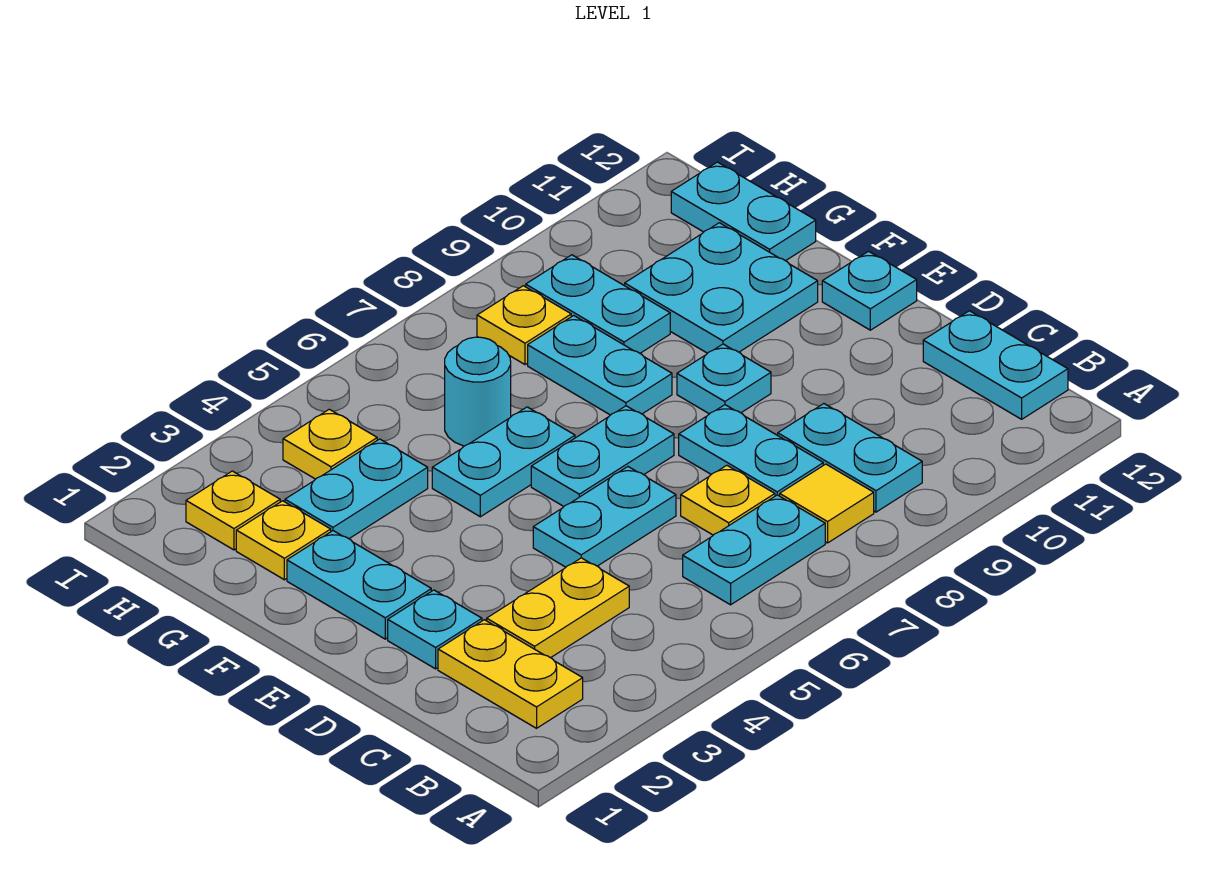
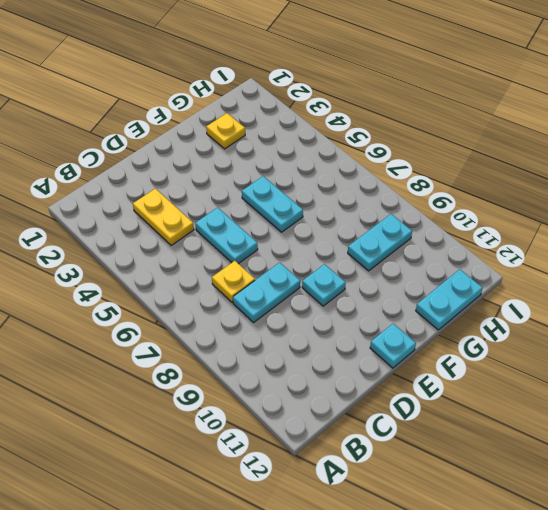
none -> yellow plate B2:C2 level 1
none -> cyan plate B6:B7 level 1
none -> yellow tile B8 level 1

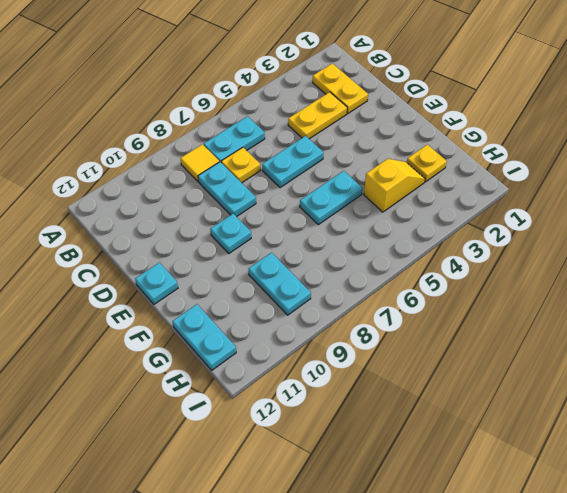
yellow slope G3:G4 level 1 top 4 -> cyan plate G3:G4 level 1
none -> cyan plate B9:C9 level 1
none -> cyan plate B12:C12 level 1
none -> cyan plate D2 level 1

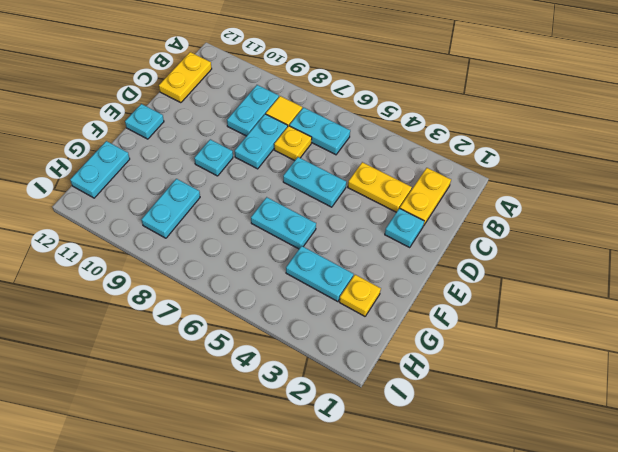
yellow plate B12:C12 level 1 -> cyan plate B12:C12 level 1
none -> cyan plate E2:F2 level 1
none -> cyan plate E6:E7 level 1
none -> cyan plate F8:G8 level 1

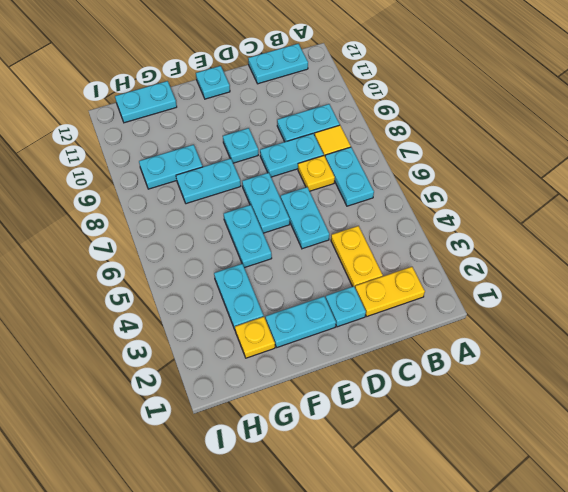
none -> cyan plate F10:G11 level 1
none -> cyan round brick G6 level 1
none -> yellow plate H2 level 1

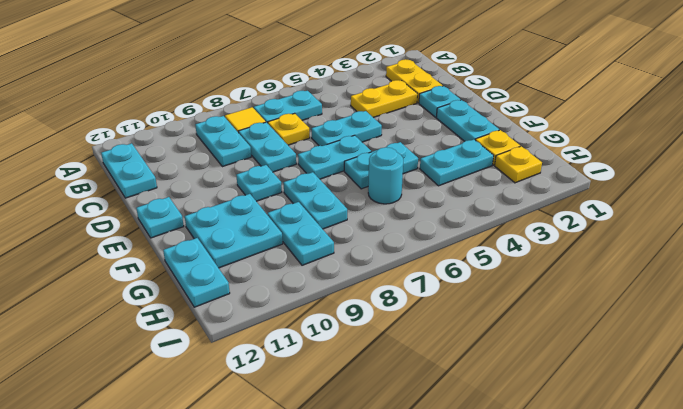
none -> yellow plate H4 level 1
none -> yellow plate H8 level 1

